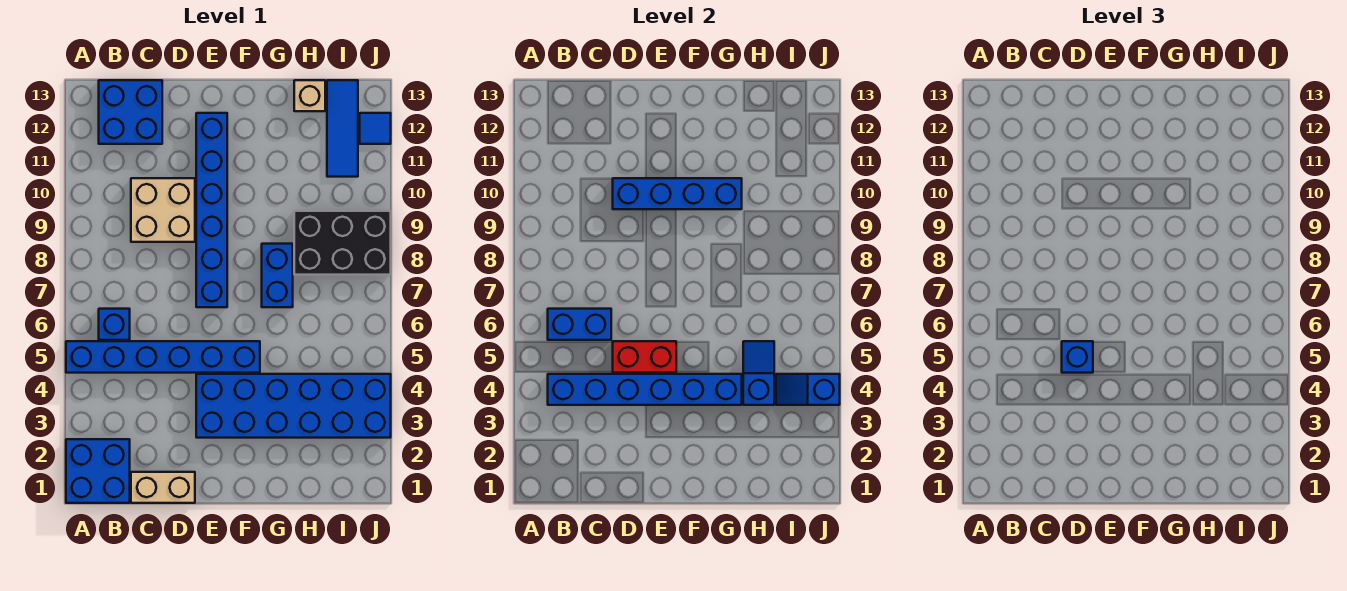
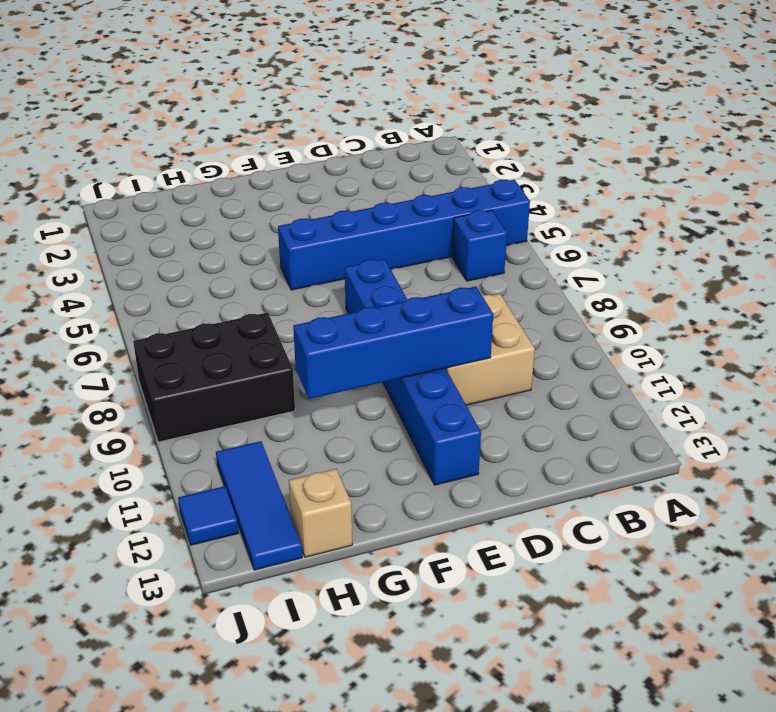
none -> blue brick A1:B2 level 1
none -> blue brick B12:C13 level 1
none -> tan brick C1:D1 level 1

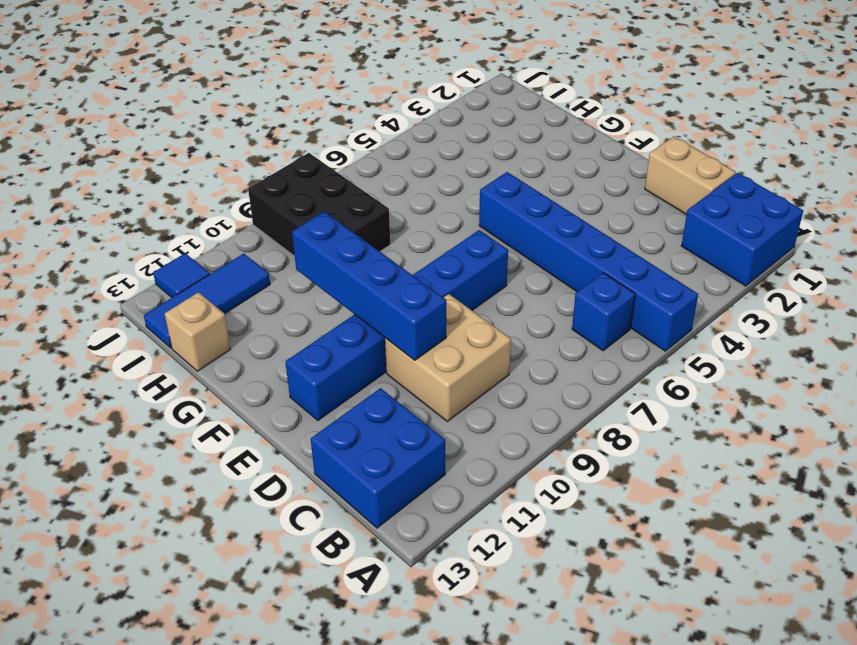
none -> blue brick E3:J4 level 1
none -> blue brick G7:G8 level 1
none -> blue brick B4:G4 level 2

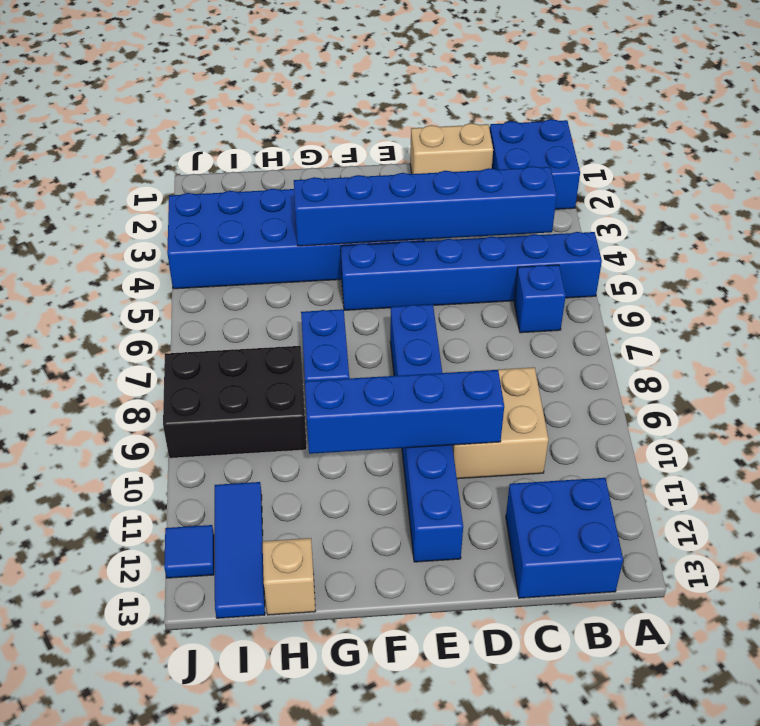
none -> blue brick B6:C6 level 2
none -> red brick D5:E5 level 2
none -> blue slope H4:H5 level 2 top 4

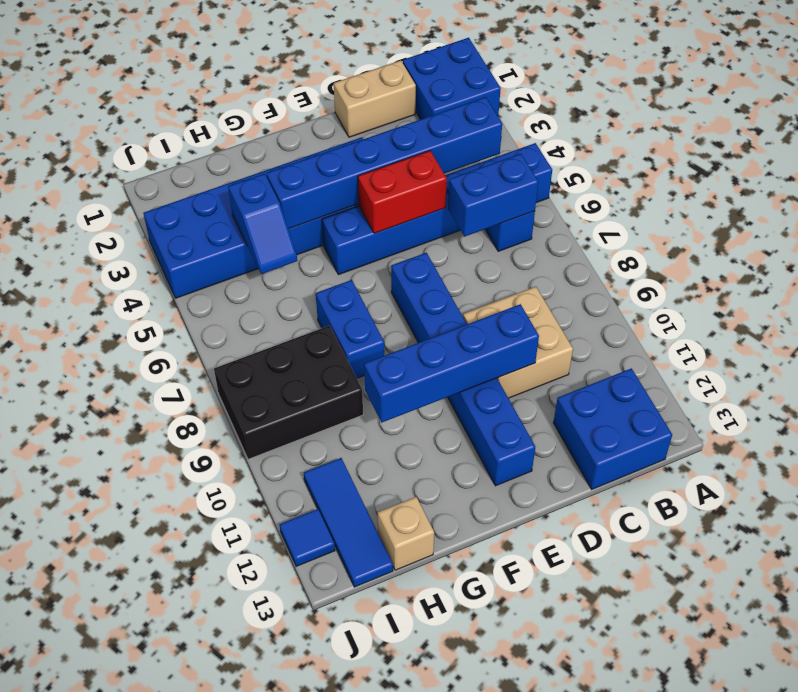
none -> blue slope I4:J4 level 2 top J
none -> blue brick D5 level 3

